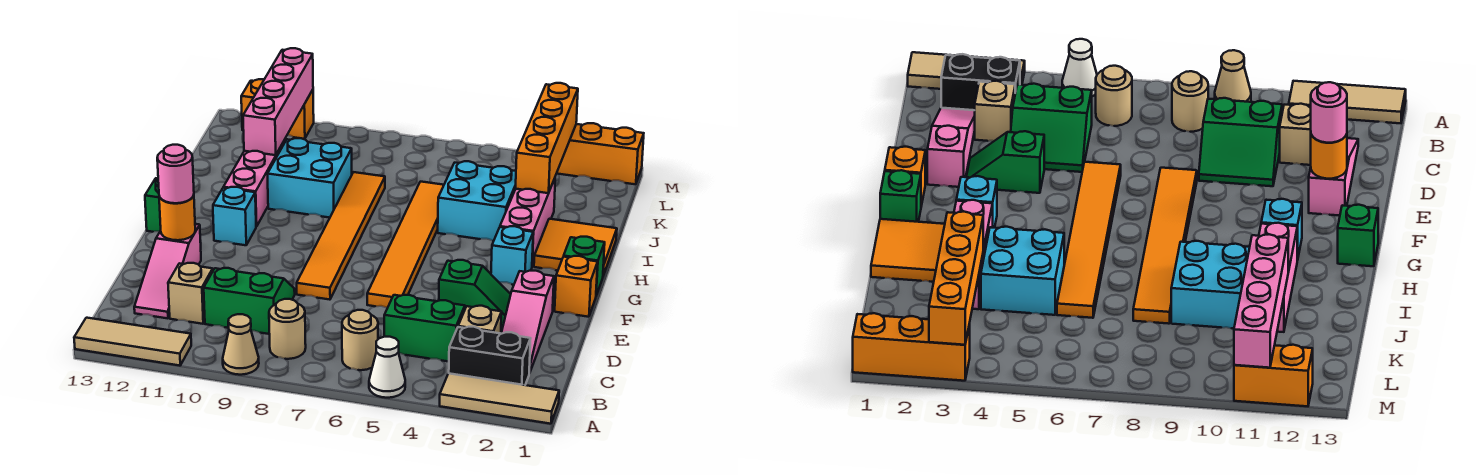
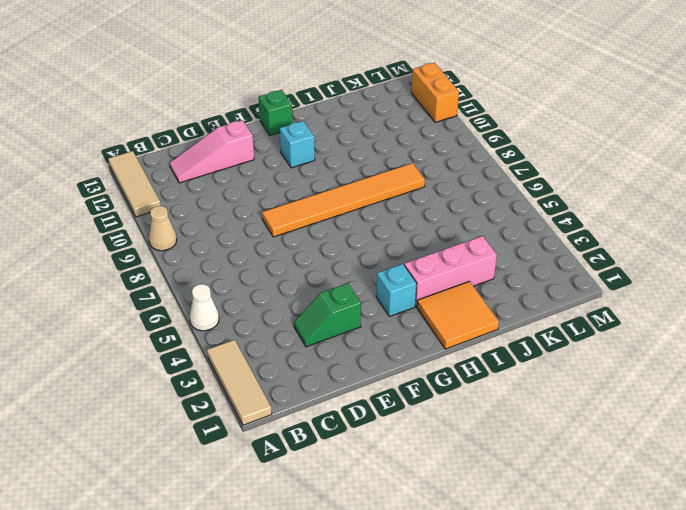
green slope D3:E3 level 1 top E -> green slope E3:E4 level 1 top 4
none -> black brick B2:B3 level 1
none -> tan round brick B6 level 1
none -> tan round brick B8 level 1
none -> pink slope C2:E2 level 1 top E

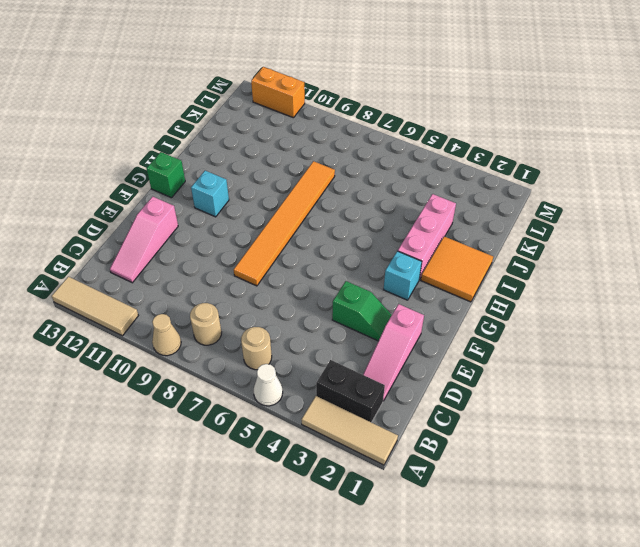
none -> tan brick C3 level 1
none -> green slope C4:D5 level 1 top C
none -> green slope C9:D10 level 1 top C
none -> tan brick C11 level 1

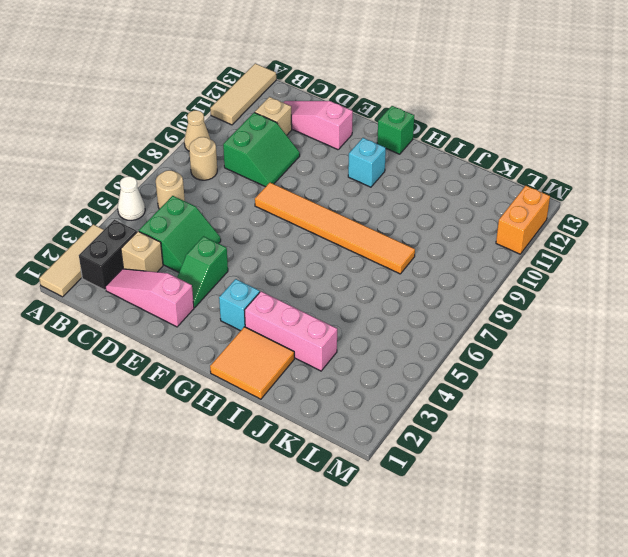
none -> orange tile E6:J6 level 1
none -> orange brick F1 level 1
none -> green brick G1 level 1
none -> pink brick H11:J11 level 1

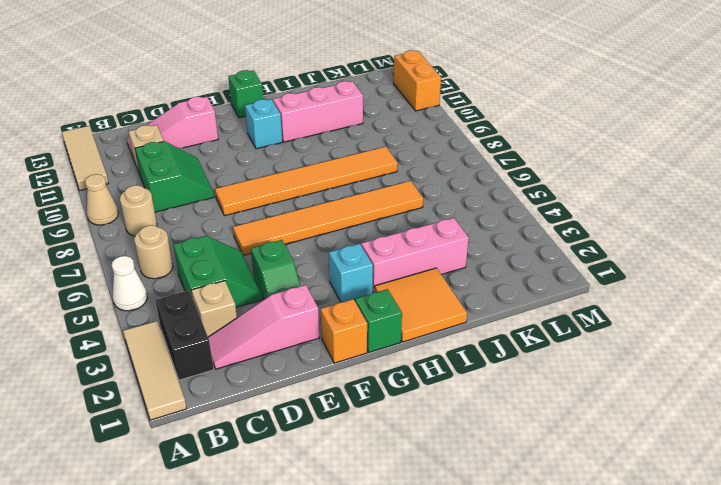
none -> cyan brick I4:J5 level 1
none -> cyan brick I9:J10 level 1
none -> orange brick M1:M3 level 1
none -> orange round brick E12 level 2

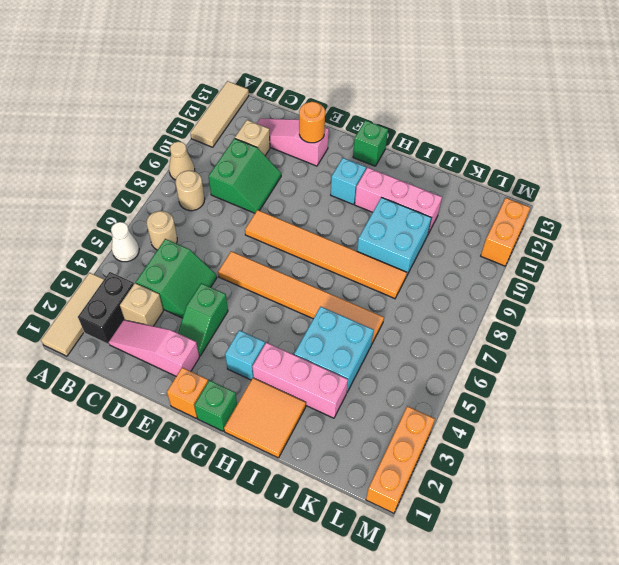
none -> orange brick J3:M3 level 2
none -> pink brick J11:M11 level 2
none -> pink round brick E12 level 3

